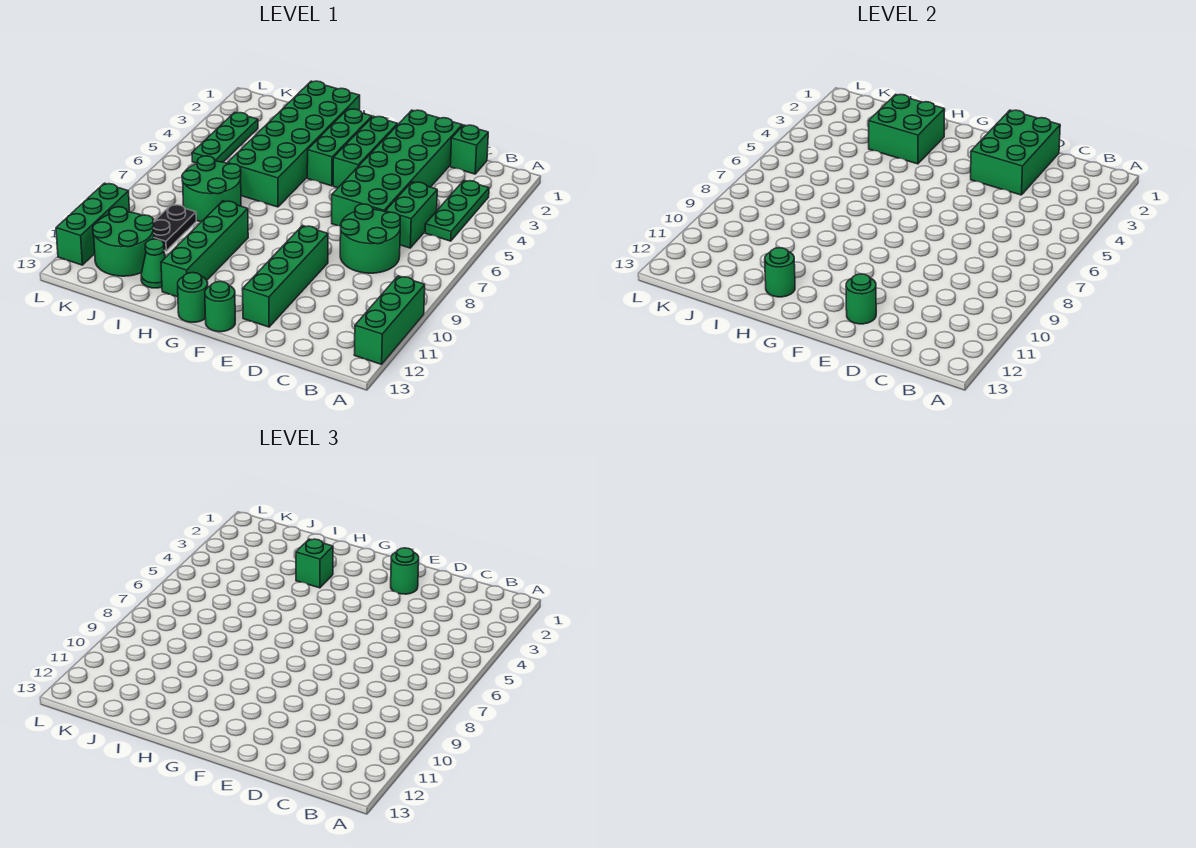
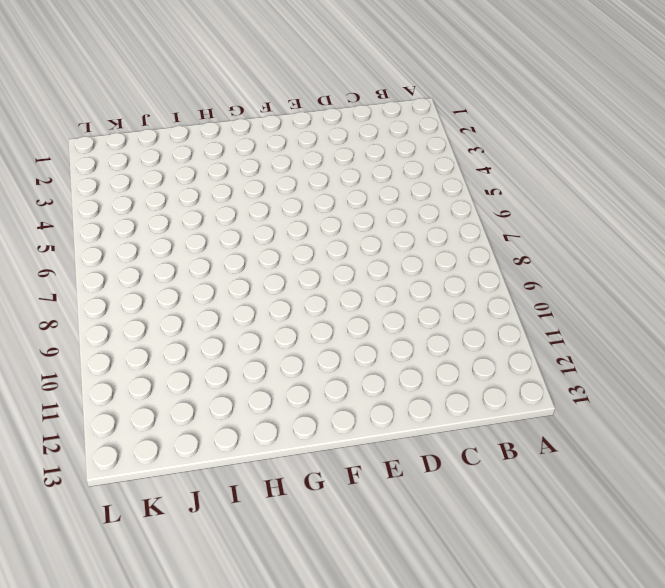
none -> green brick A10:A12 level 1
none -> green plate B3:B5 level 1
none -> green brick C1 level 1

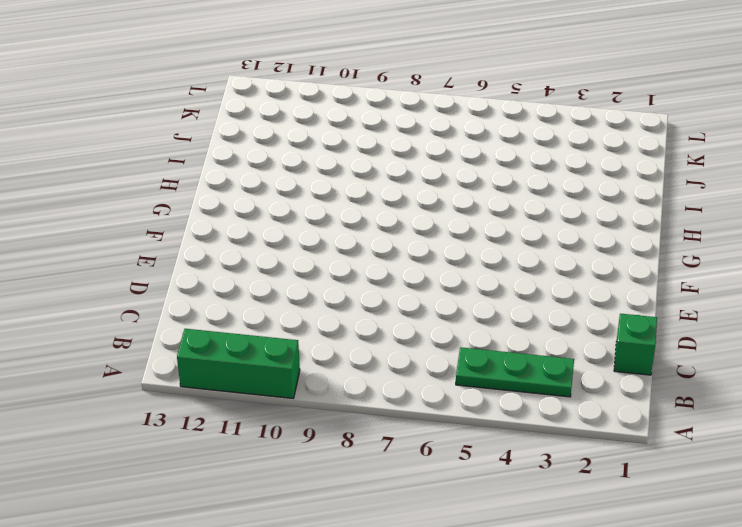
none -> green brick C5:C6 level 1
none -> green round brick C7:D8 level 1
none -> green brick D1:E6 level 1

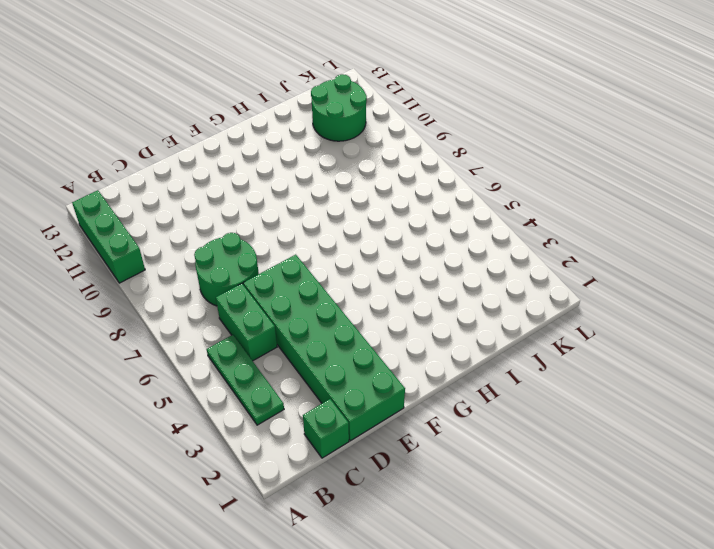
none -> green brick E9:E12 level 1
none -> green brick F2:F4 level 1
none -> green round brick F13 level 1

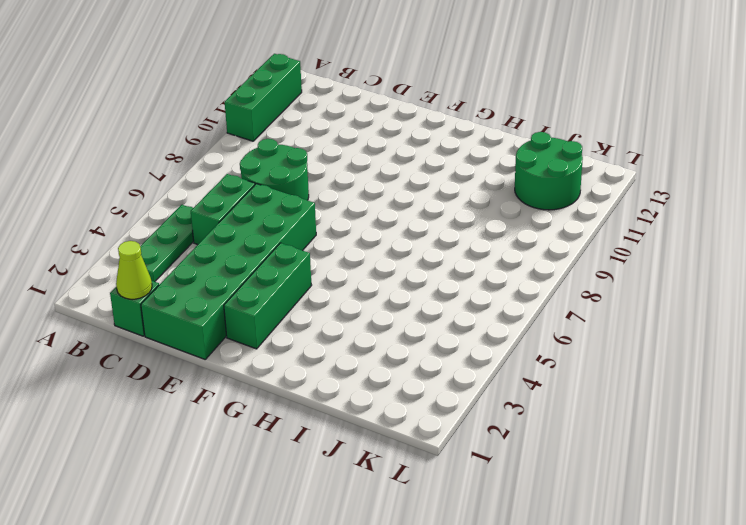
lime cone C1 level 2 -> none
none -> green brick E9:E12 level 1
none -> green round brick F13 level 1
none -> green brick G2:G4 level 1

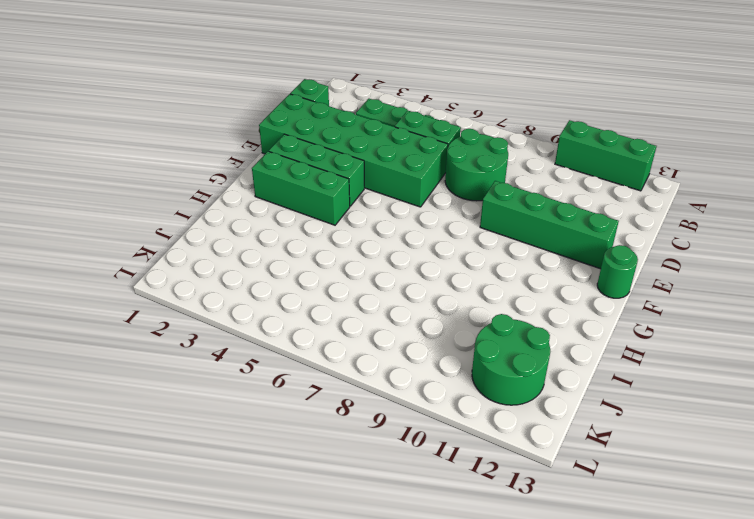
none -> green round brick G13 level 1
none -> green brick H1:I6 level 1
none -> green brick H9:H12 level 1

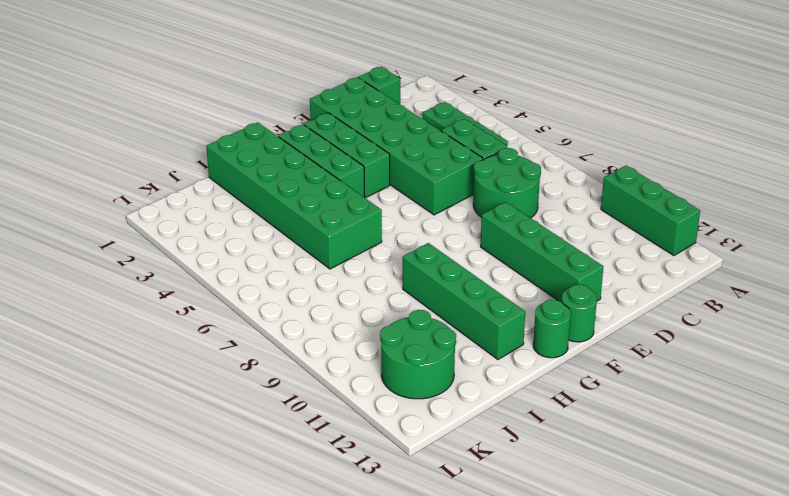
none -> green round brick I7:J8 level 1
none -> green cone I12 level 1
none -> black plate J9:J10 level 1

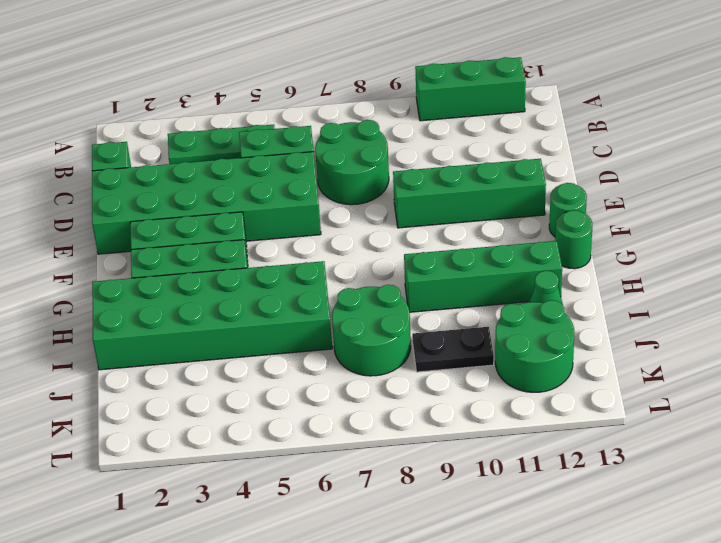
none -> green plate K3:K5 level 1
none -> green brick L10:L12 level 1
none -> green brick D1:E3 level 2

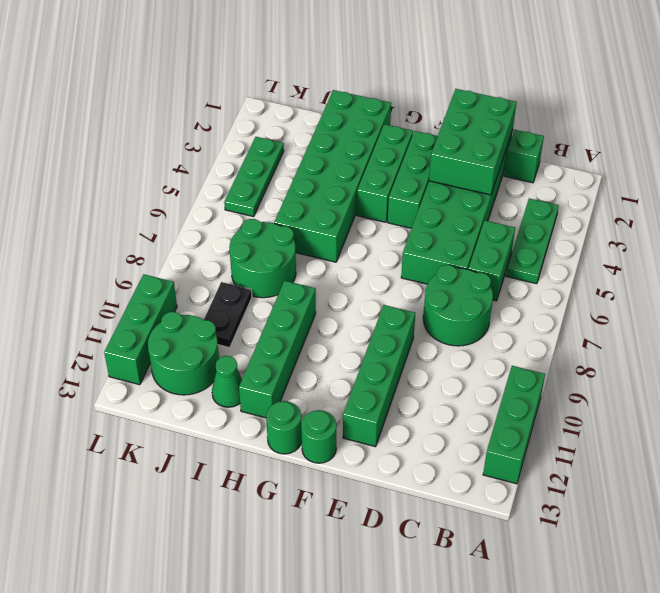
none -> green round brick E12 level 2
none -> green brick H2:I3 level 2
none -> green round brick H12 level 2

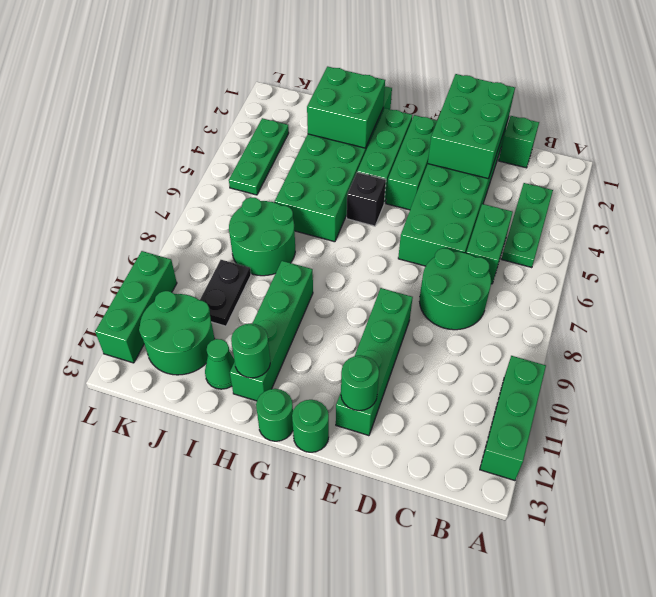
black brick G5 level 1 -> none
none -> green round brick E2 level 3
none -> green brick H3 level 3

